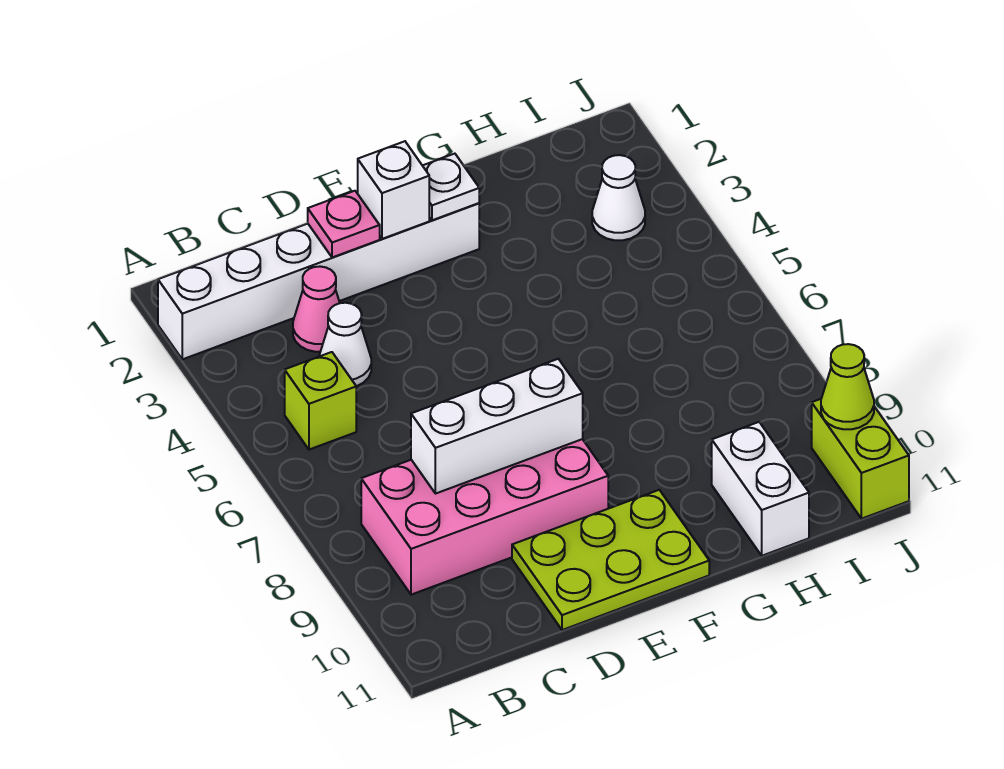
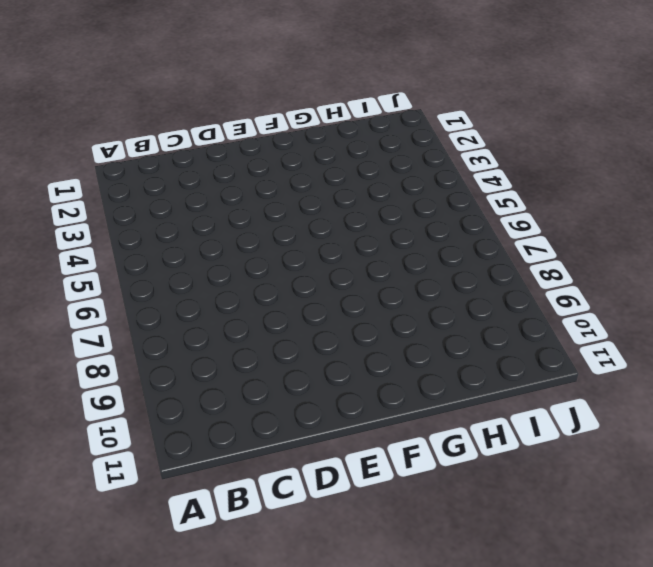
none -> white brick A2:F2 level 1
none -> lime brick B5 level 1
none -> pink brick B8:E9 level 1

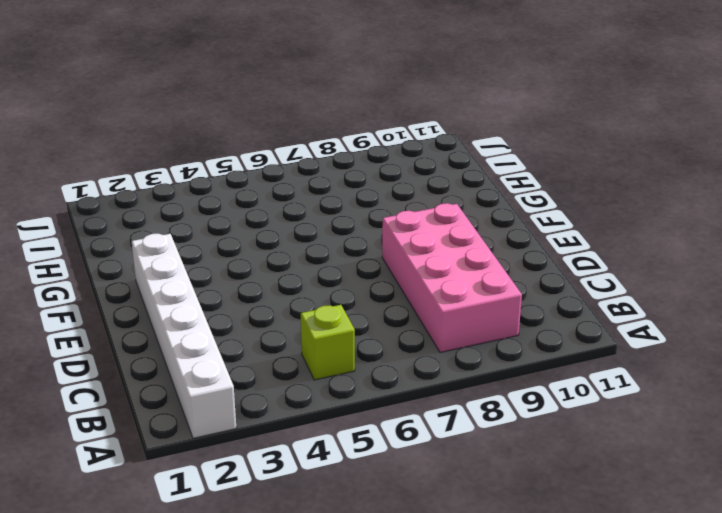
none -> pink cone C3 level 1
none -> white cone C4 level 1
none -> lime plate D10:F11 level 1

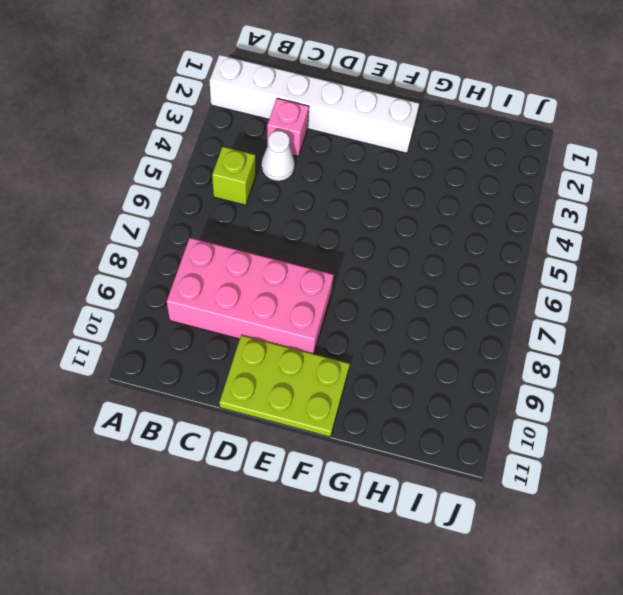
pink brick C3 level 1 -> pink cone C3 level 1
none -> white brick H10:H11 level 1
none -> white cone I3 level 1
none -> lime brick J10:J11 level 1

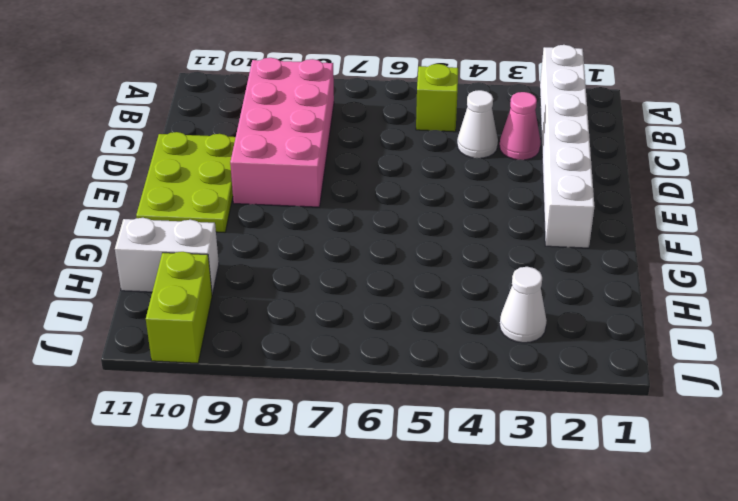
lime brick I10:J10 level 1 -> lime brick J10:J11 level 1
none -> white brick C8:E8 level 2
none -> pink plate D2 level 2
none -> white brick E2 level 2

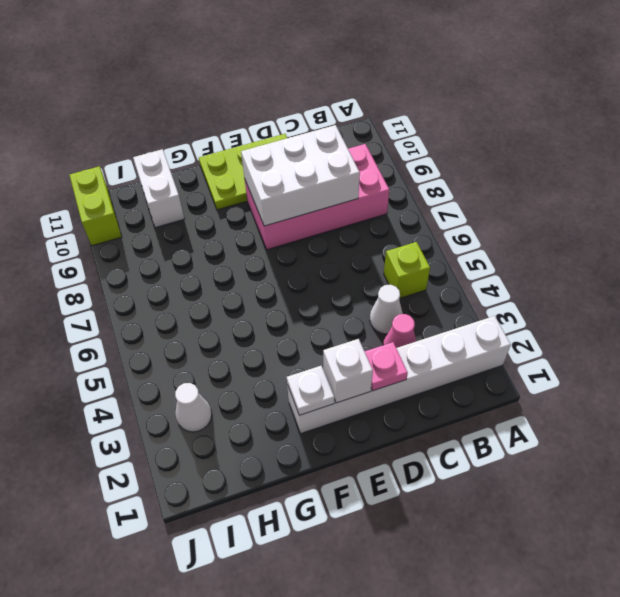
white brick C8:E9 level 2 -> white brick C8:E8 level 2
none -> lime cone J10 level 2

